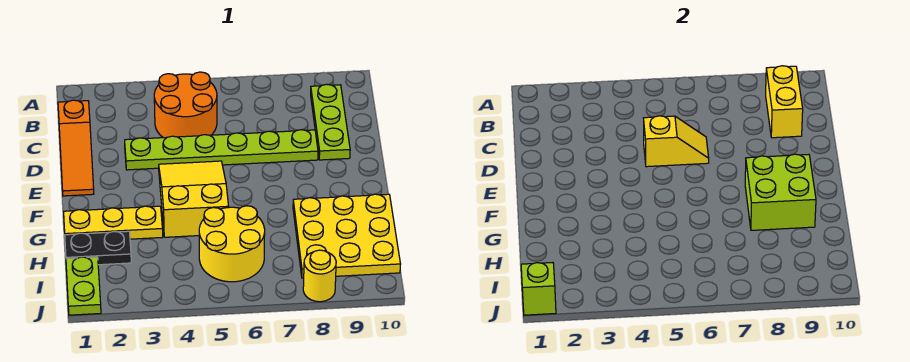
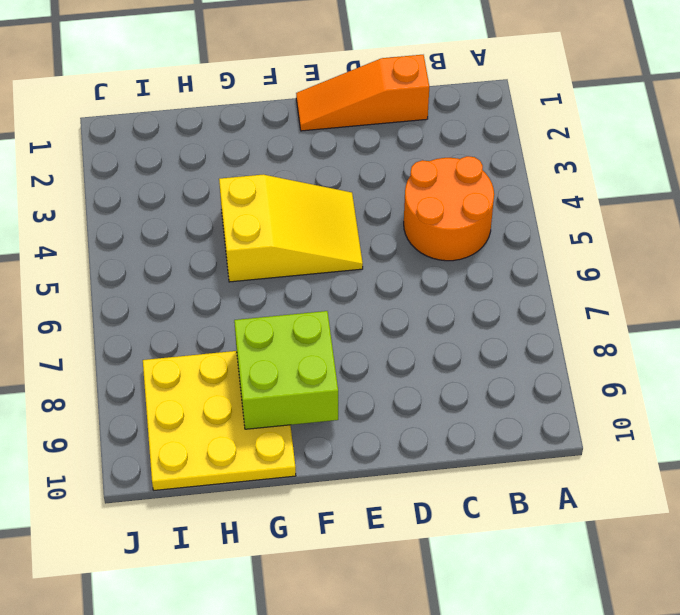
none -> lime plate B9:D9 level 1
none -> lime plate D3:D8 level 1
none -> yellow plate G1:G3 level 1

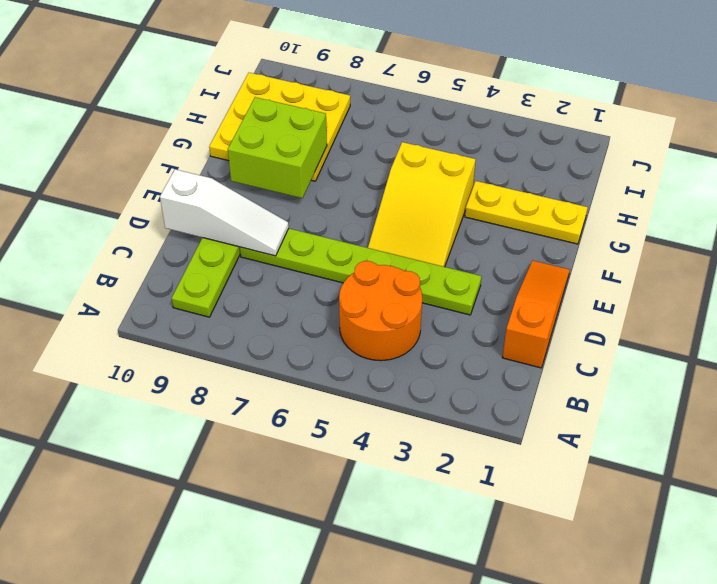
white slope D8:D10 level 2 top 10 -> none
none -> black plate H1:H2 level 1
none -> yellow round brick H5:I6 level 1
none -> lime plate I1:J1 level 1

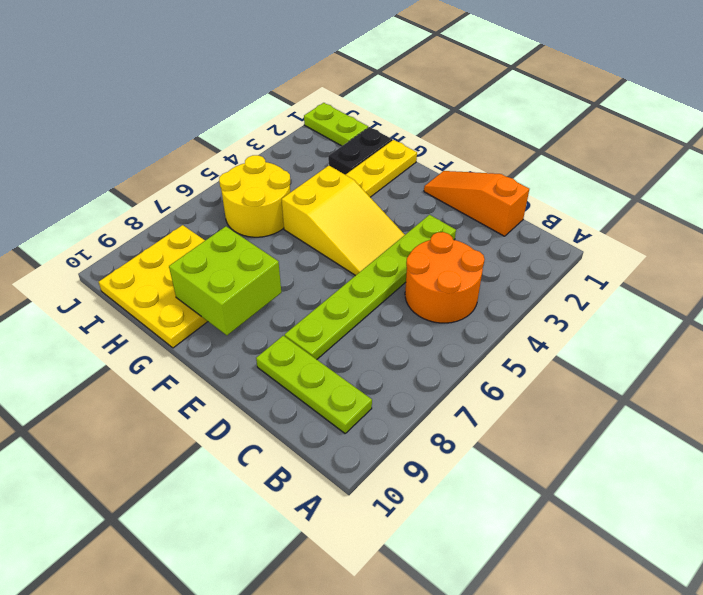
none -> yellow round brick J8 level 1
none -> yellow brick B9:C9 level 2
none -> yellow slope D5:D6 level 2 top 5

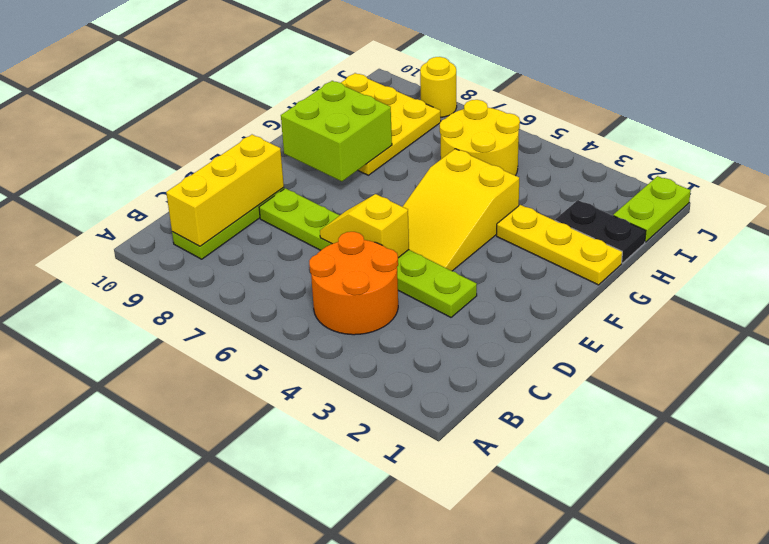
yellow brick B9:D9 level 2 -> yellow brick B9:C9 level 2
none -> orange slope C1:E1 level 1 top C
none -> lime brick J1 level 2

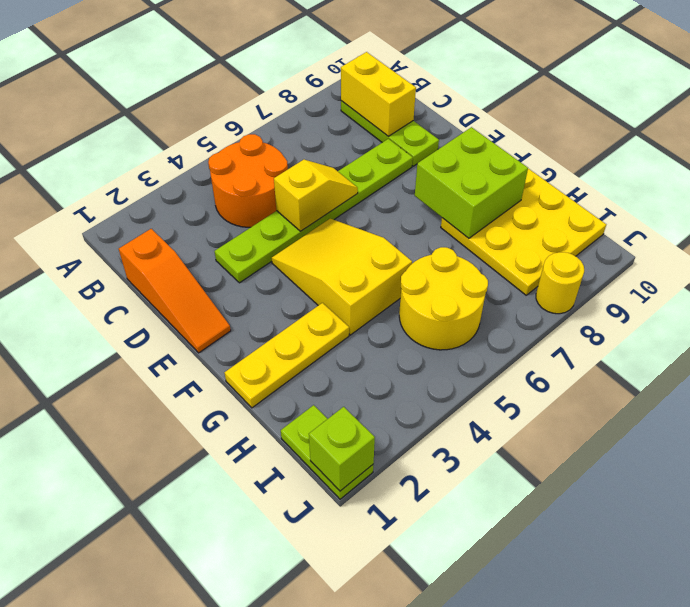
none -> black plate H1:H2 level 1

